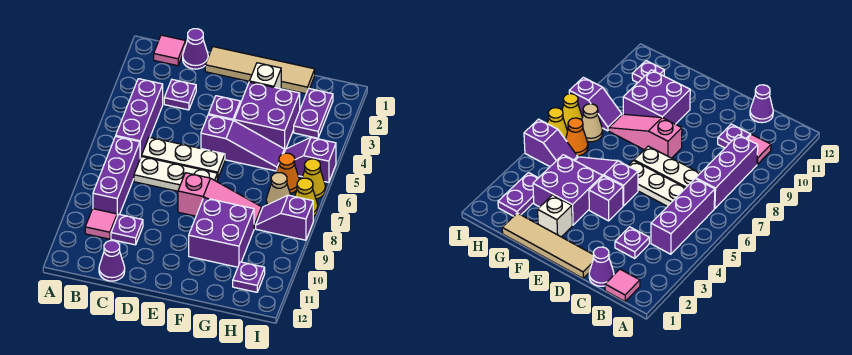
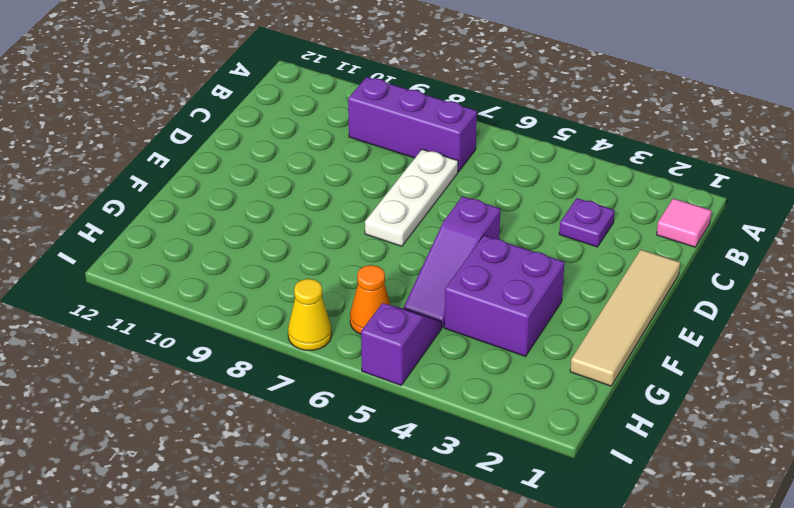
none -> purple brick B4:B6 level 1
none -> pink tile B10 level 1
none -> purple cone C1 level 1

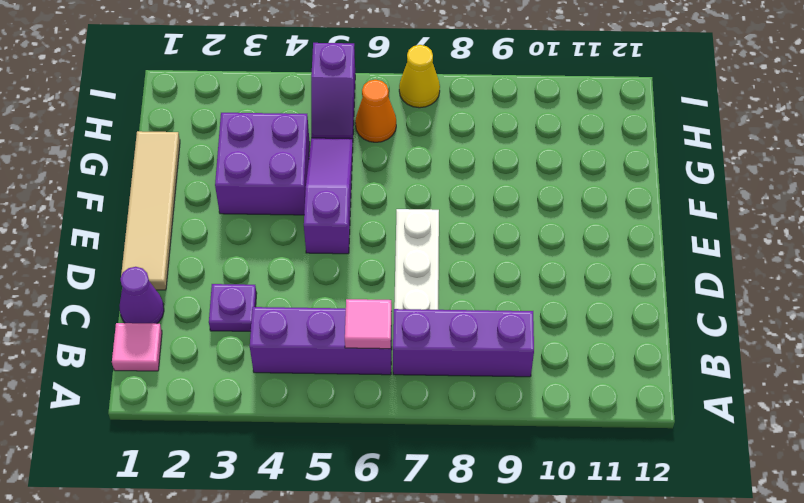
pink tile B6 level 2 -> pink tile B10 level 1
none -> white plate C6:E6 level 1
none -> purple plate C10 level 1
none -> purple cone C12 level 1

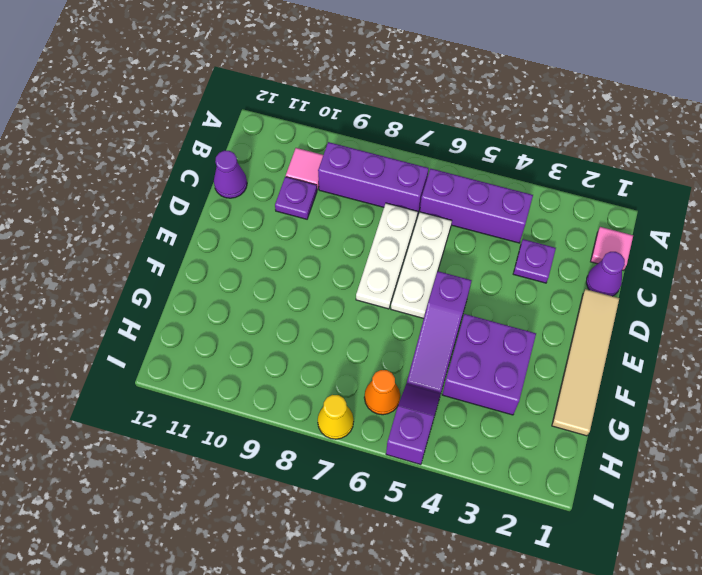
none -> purple brick E4 level 1
none -> pink slope E8:G8 level 1 top E
none -> white brick F2 level 1

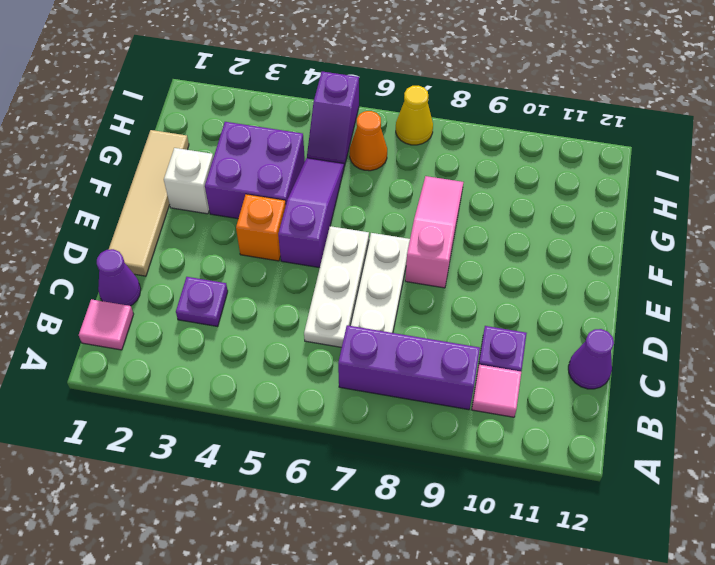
orange brick E4 level 1 -> purple brick E4 level 1
none -> purple brick B4:B6 level 1
none -> purple brick F9:G10 level 1
none -> purple plate H2:H3 level 1

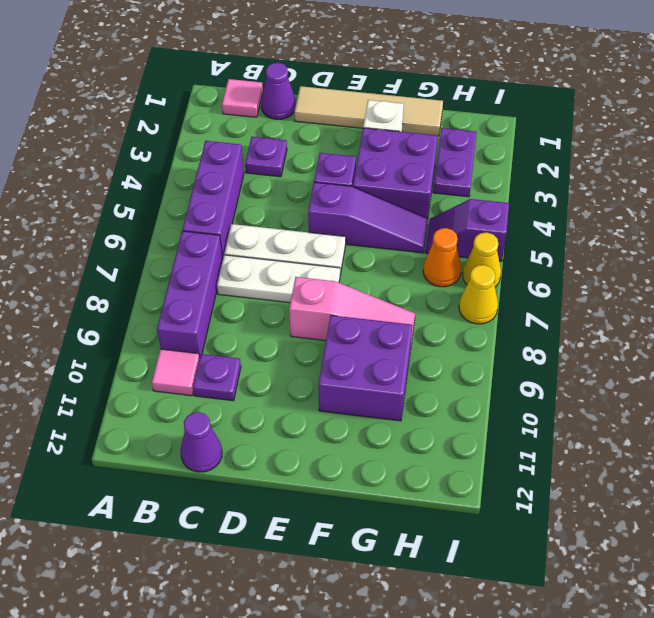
none -> tan cone H7 level 1
none -> purple slope H8:I8 level 1 top I
none -> purple plate H11 level 1

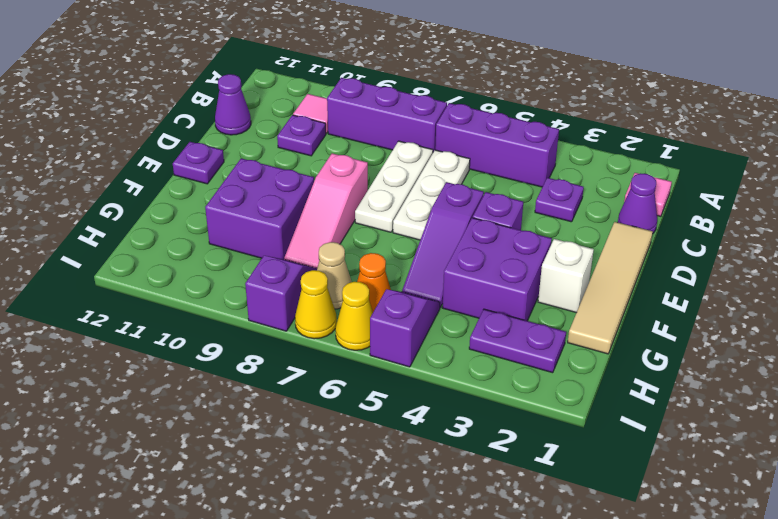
purple plate E12 level 1 -> purple plate H11 level 1

